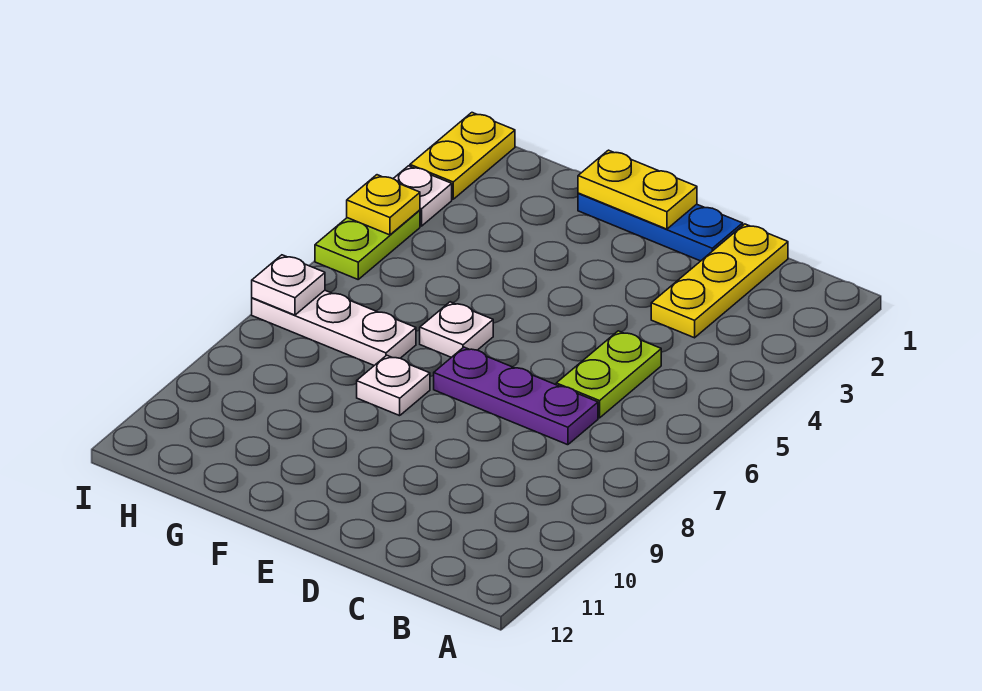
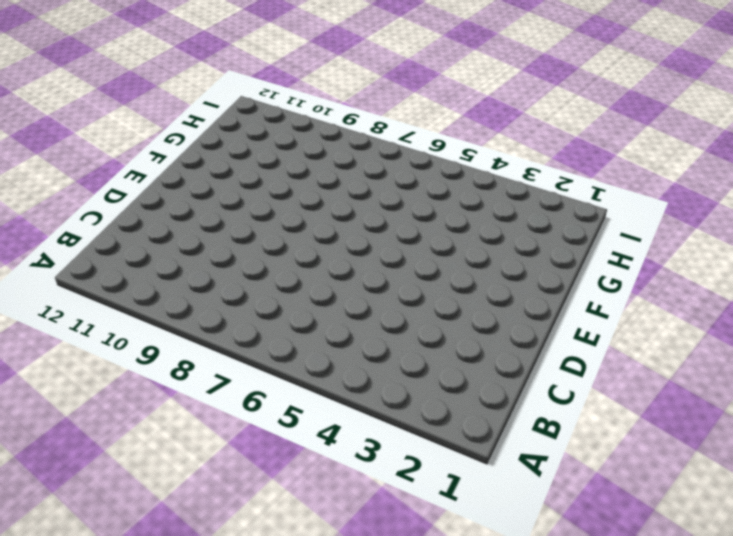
none -> yellow plate C1:C3 level 1
none -> lime plate C5:C6 level 1
none -> purple plate C7:E7 level 1

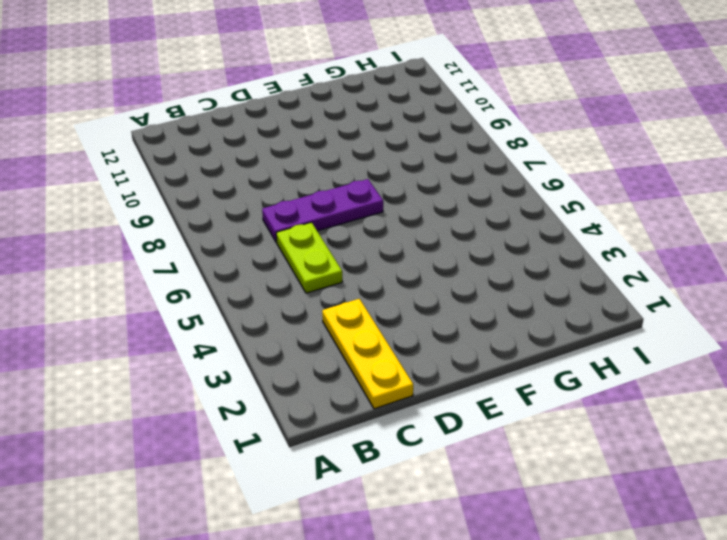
none -> blue plate D1:F1 level 1
none -> white plate F6 level 1
none -> white plate F8 level 1

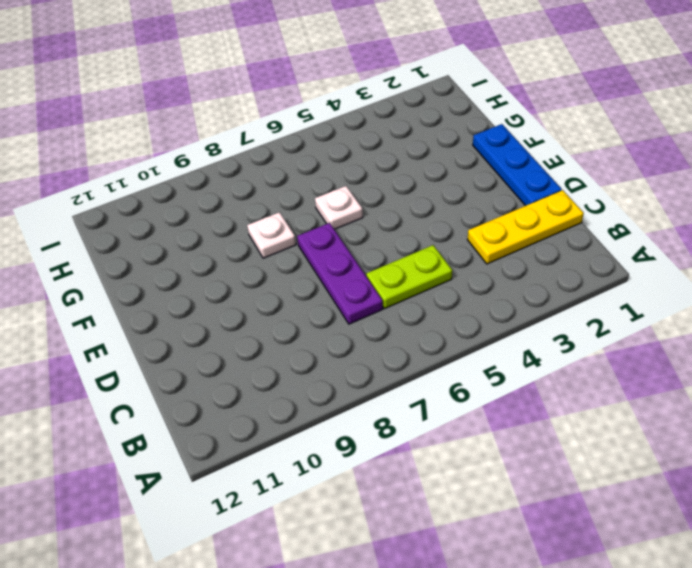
none -> white plate G7:I7 level 1
none -> yellow plate I1:I2 level 1
none -> white plate I3 level 1

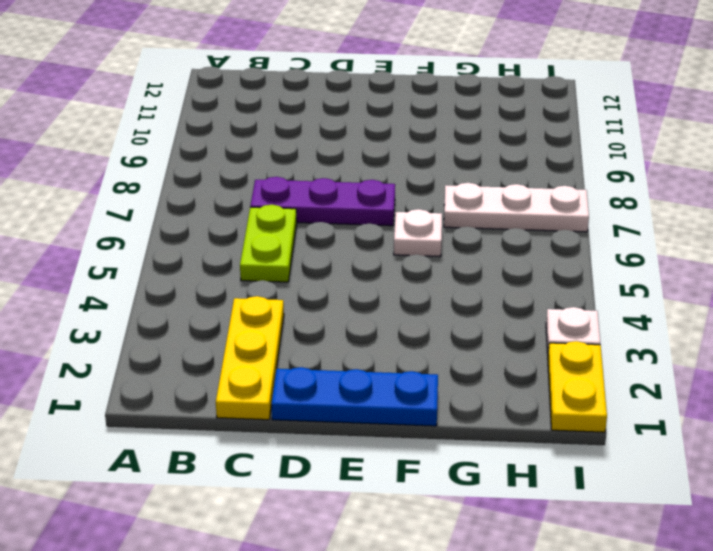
none -> white plate F8 level 1
none -> lime plate I4:I5 level 1
none -> yellow plate E1:F1 level 2

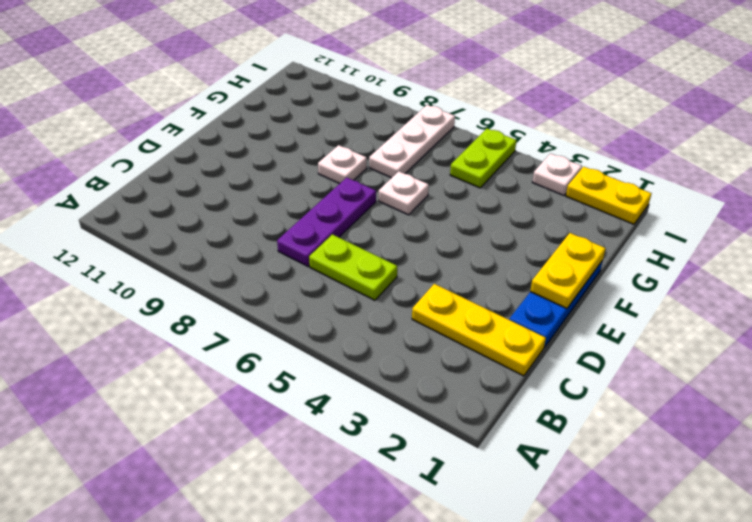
lime plate H5:I5 level 1 -> lime plate I4:I5 level 1
none -> yellow plate I4 level 2
none -> white plate I7 level 2

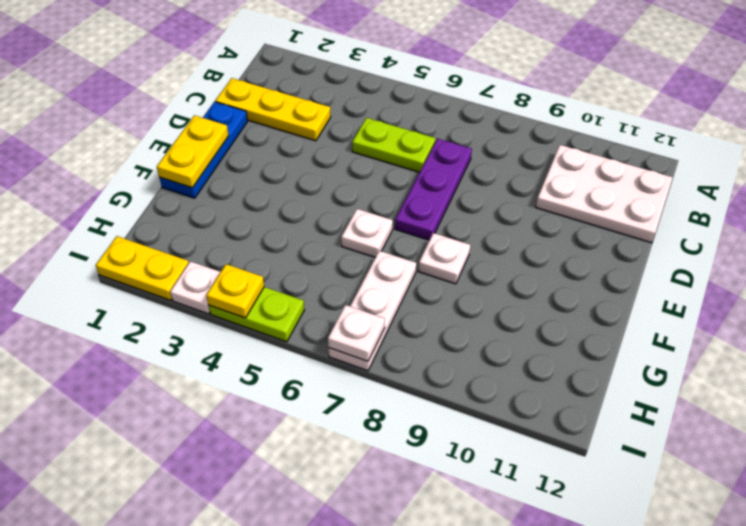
white plate B10:C12 level 1 -> none

